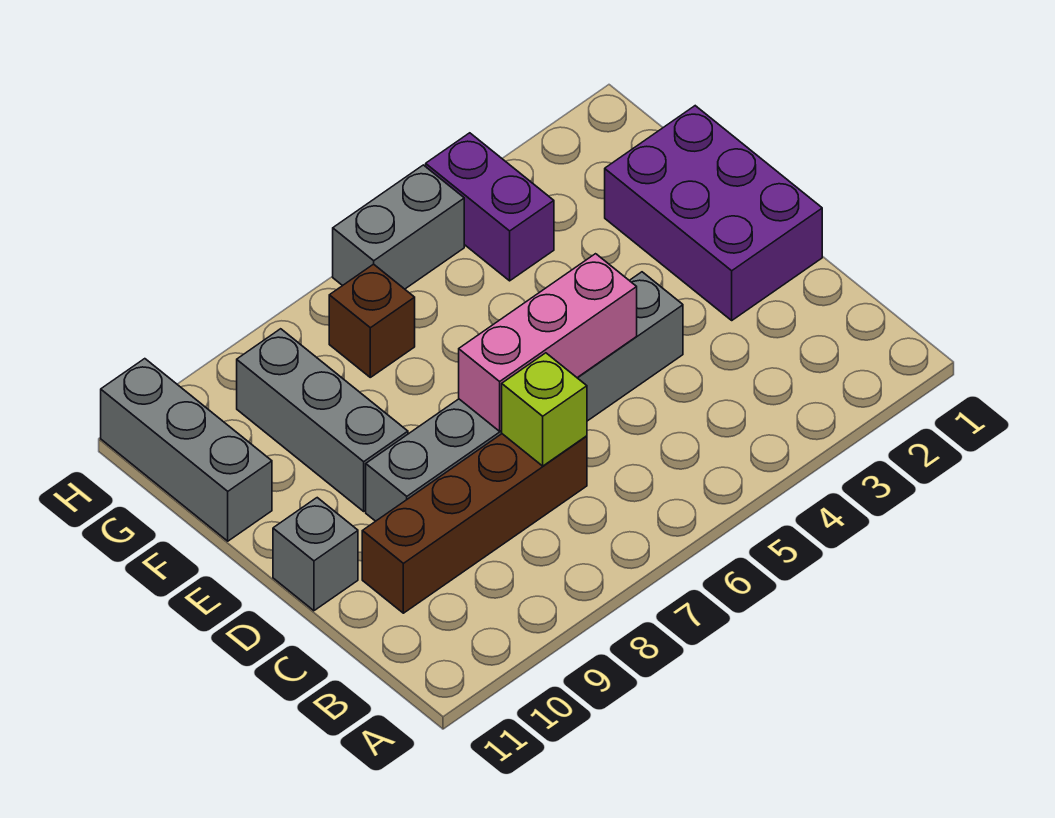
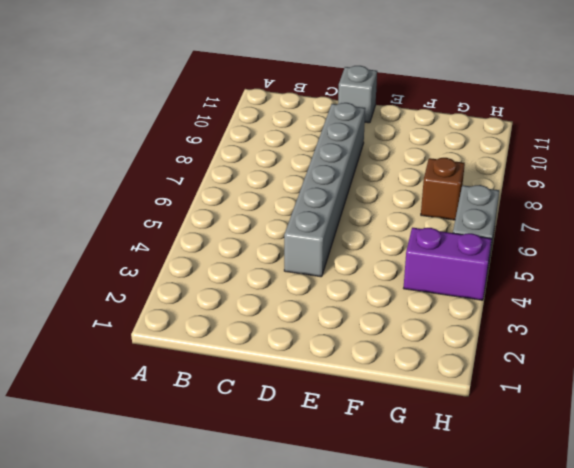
none -> brown brick C7:C10 level 1
none -> purple brick D1:F2 level 1

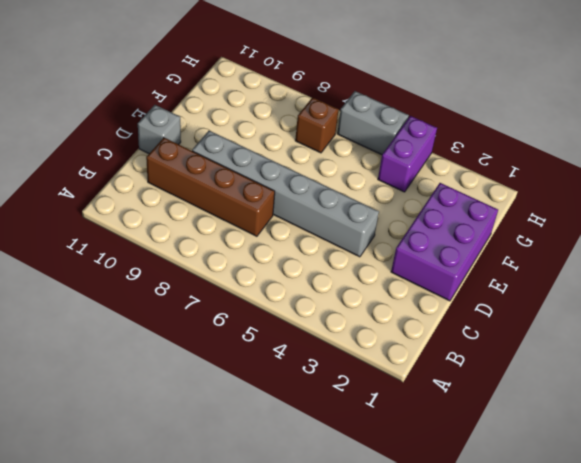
none -> grey brick E9:G9 level 1
none -> grey brick F11:H11 level 1

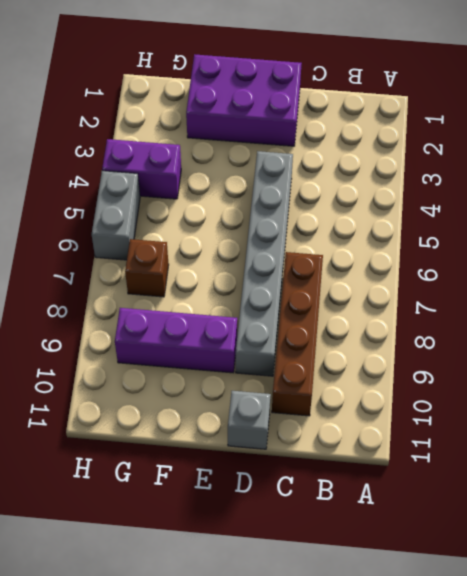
purple brick E9:G9 level 1 -> grey brick E9:G9 level 1
none -> grey brick F11:H11 level 1
none -> lime brick C7 level 2

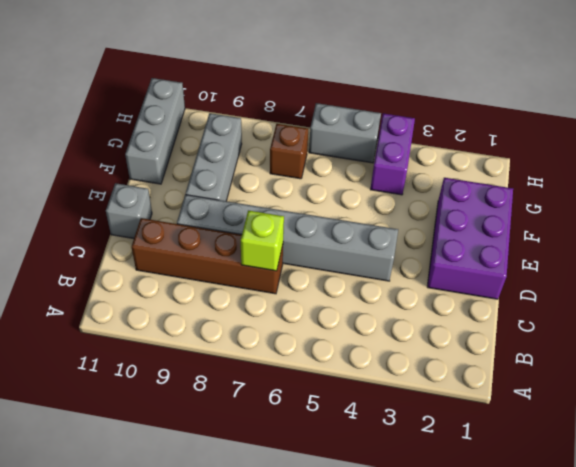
none -> pink brick D5:D7 level 2

